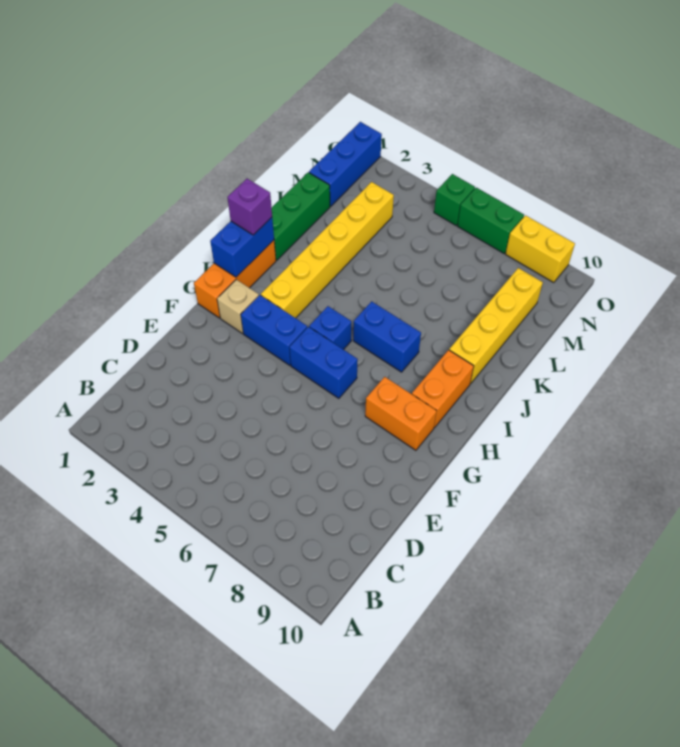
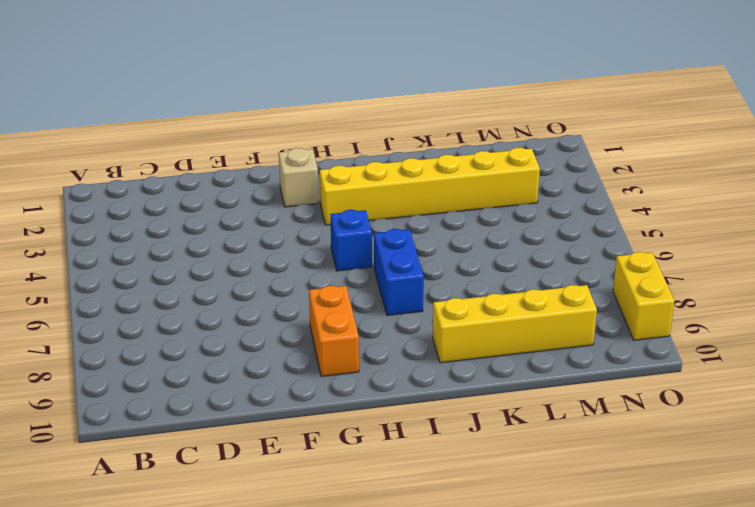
none -> orange brick G1:I1 level 1
none -> blue brick G3:G4 level 1
none -> blue brick G5:G6 level 1

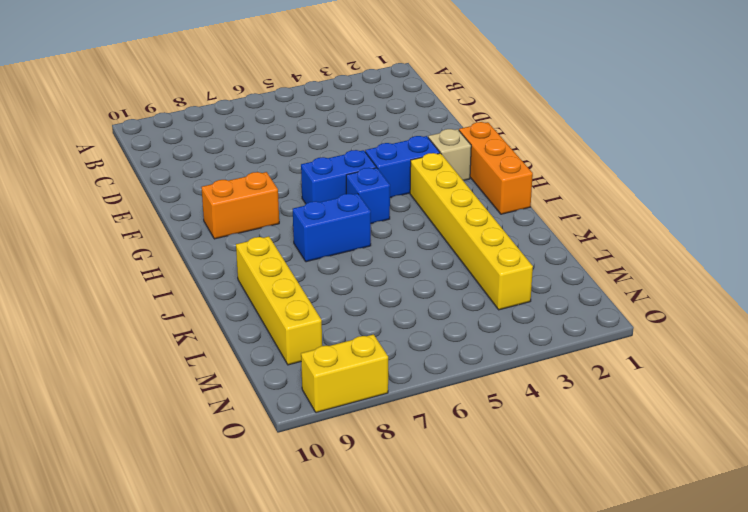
none -> orange brick H9:I9 level 1
none -> green brick J1:L1 level 1
none -> blue brick M1:O1 level 1

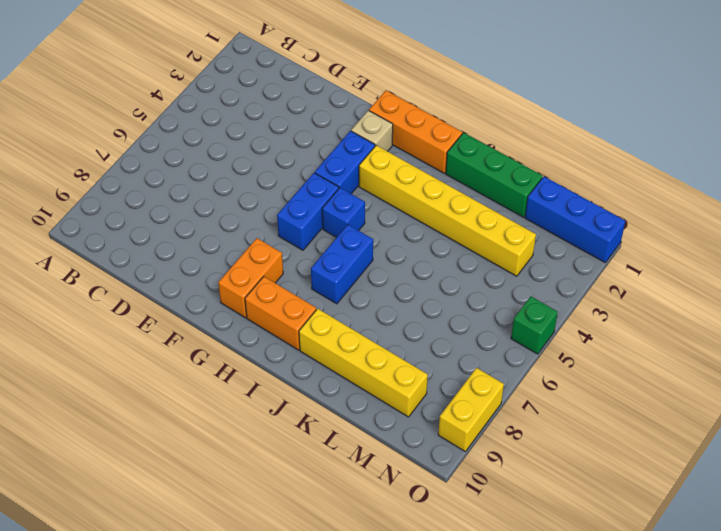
none -> green brick O6:O7 level 1
none -> blue brick H1:I1 level 2
none -> purple brick I1 level 3

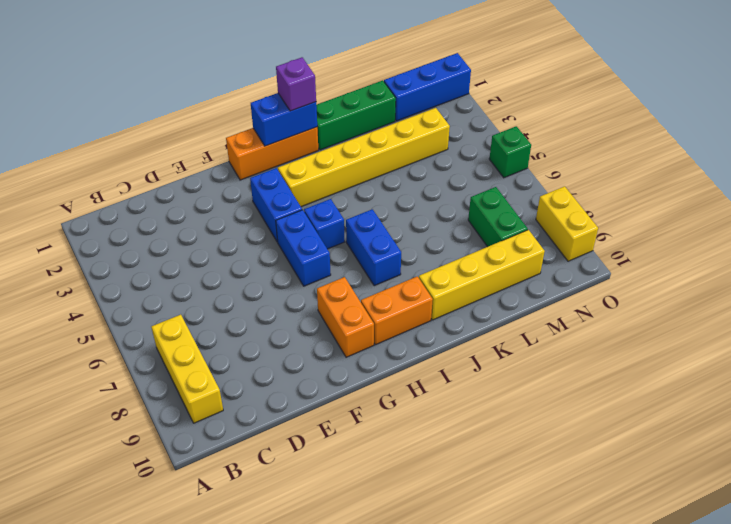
yellow brick B7:B9 level 1 -> none
green brick M7:M8 level 1 -> green brick O6:O7 level 1
none -> tan brick G2 level 1

